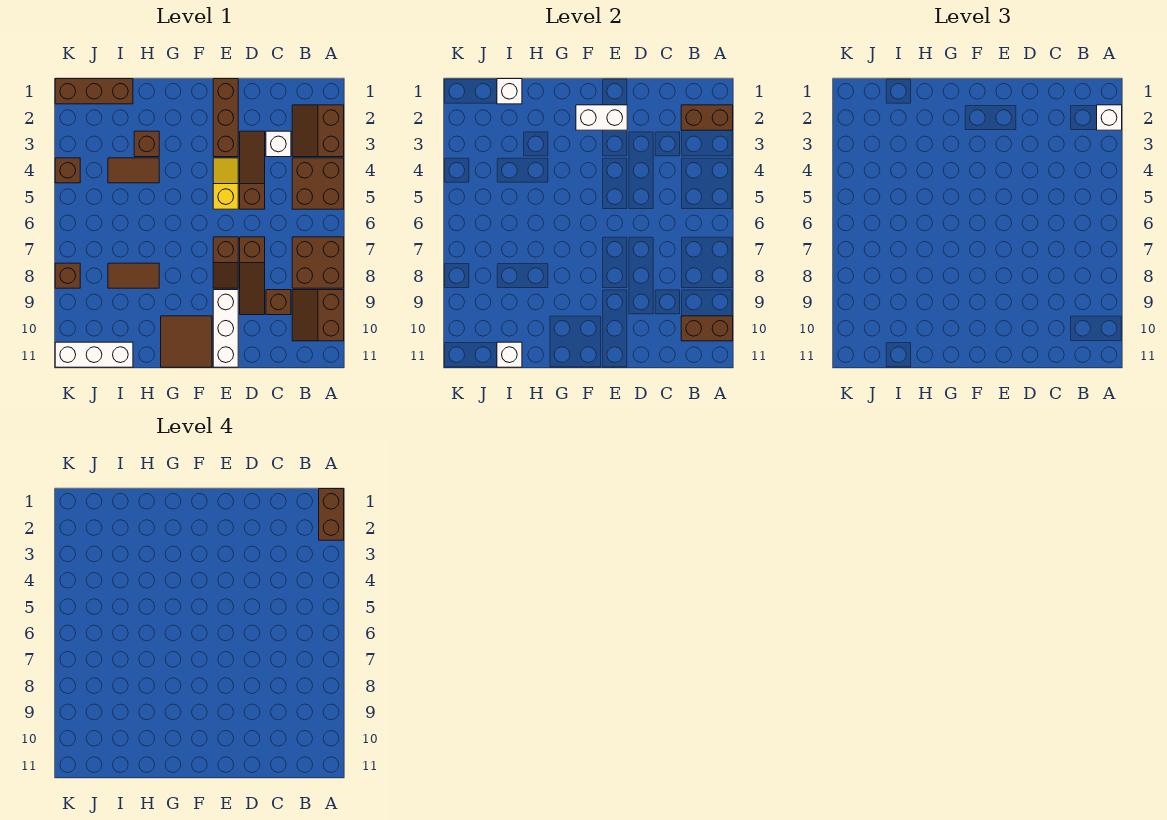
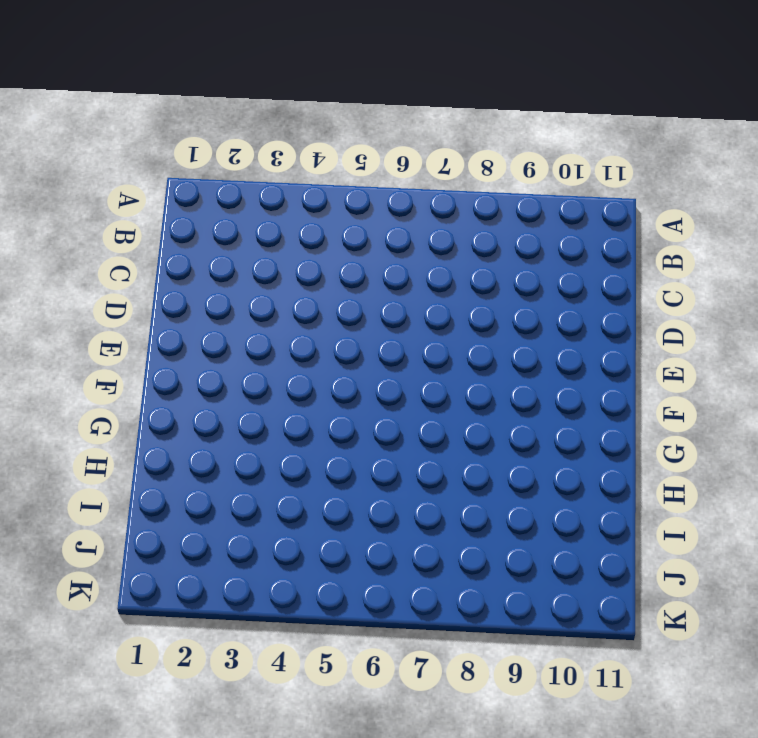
none -> brown slope A2:B3 level 1 top A
none -> brown brick A4:B5 level 1
none -> brown brick A7:B8 level 1

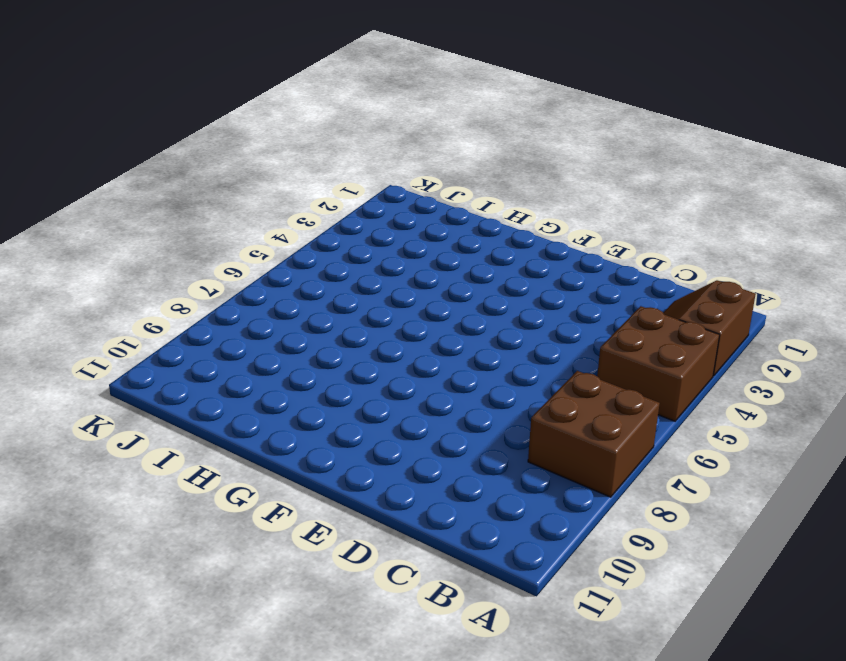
none -> brown slope A9:B10 level 1 top A
none -> white brick C3 level 1
none -> brown brick C9 level 1

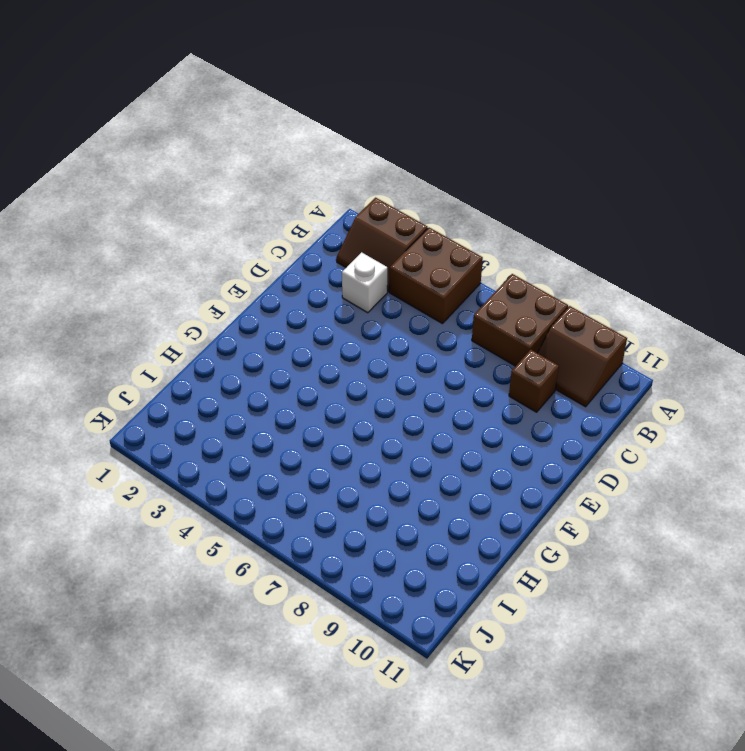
none -> brown slope D3:D5 level 1 top 5
none -> brown slope D7:D9 level 1 top 7
none -> brown brick E1:E3 level 1

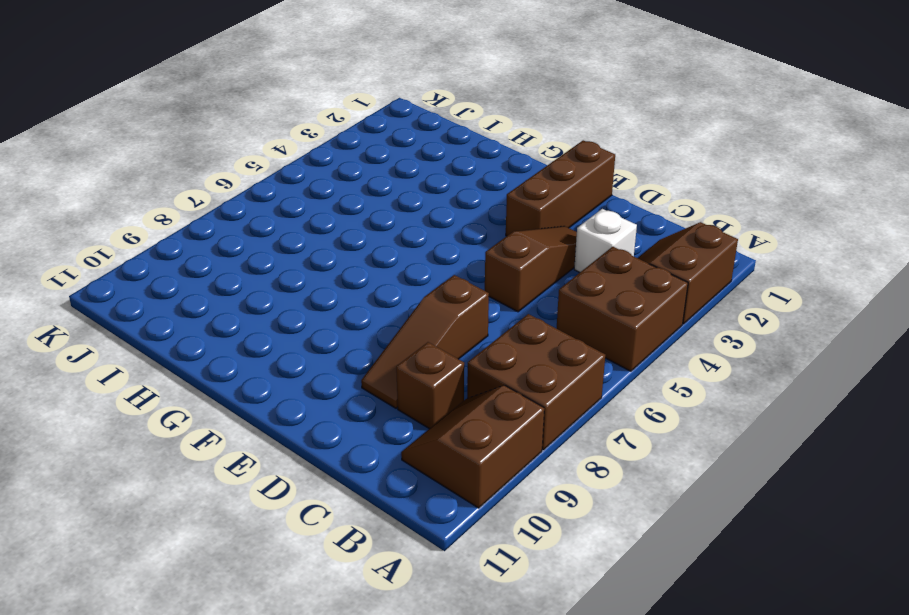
none -> yellow slope E4:E5 level 1 top 5
none -> brown slope E7:E8 level 1 top 7
none -> white brick E9:E11 level 1

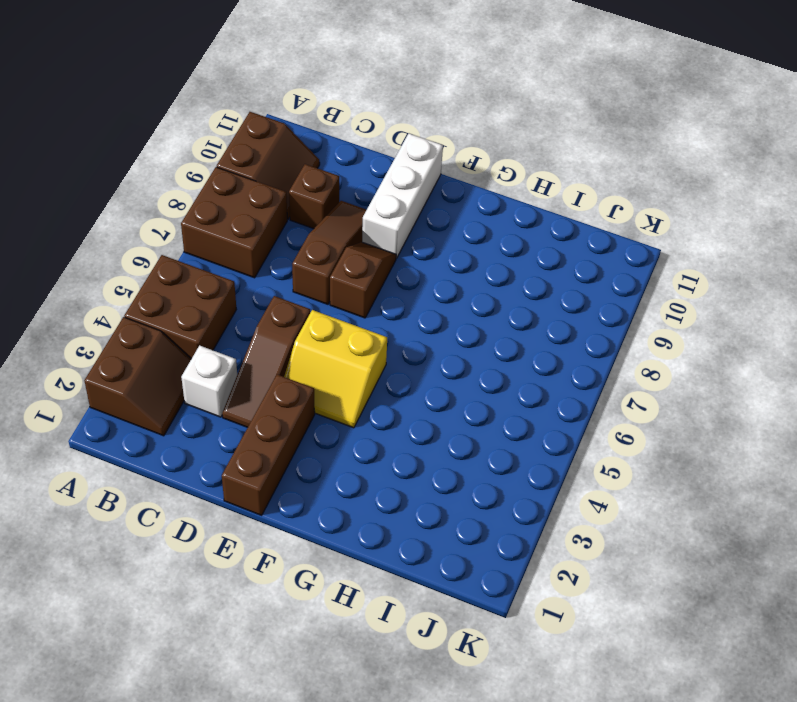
yellow slope E4:F5 level 1 top 5 -> yellow slope E4:E5 level 1 top 5
none -> brown tile F10:G11 level 1
none -> brown brick H3 level 1
none -> brown tile H4:I4 level 1

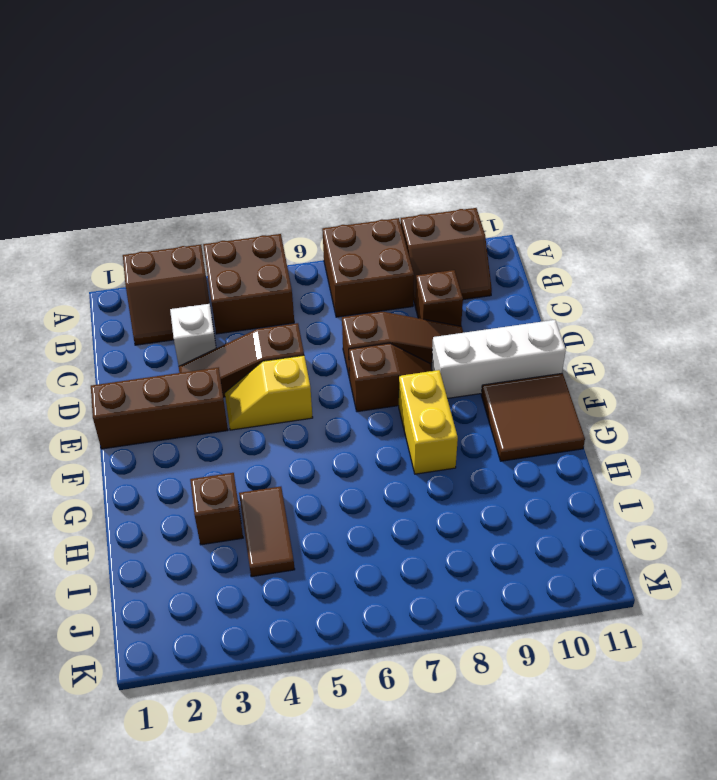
yellow brick F8:G8 level 1 -> none
none -> brown tile H8:I8 level 1
none -> brown brick I1:K1 level 1
none -> white brick I11:K11 level 1

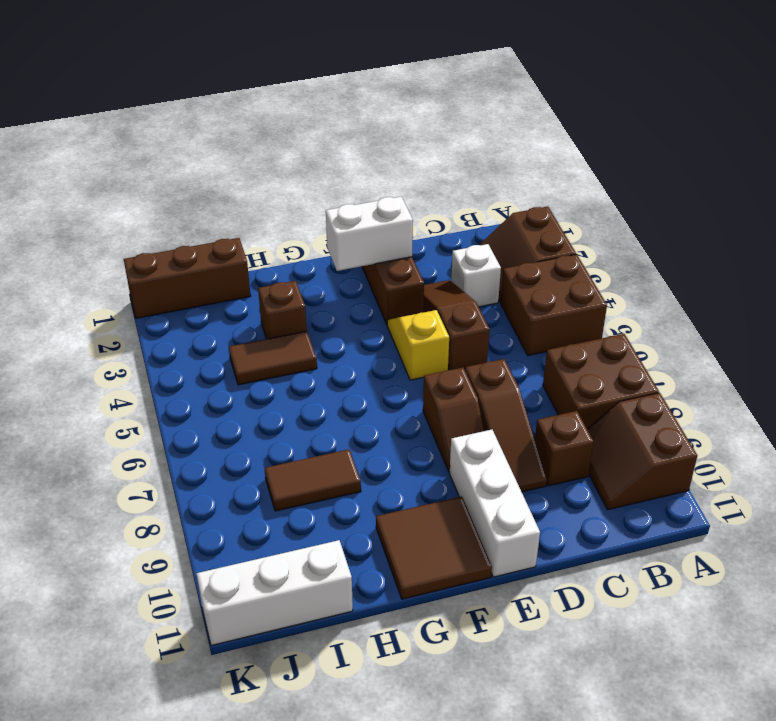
none -> brown brick K4 level 1
none -> brown brick K8 level 1
none -> brown brick A2:B2 level 2

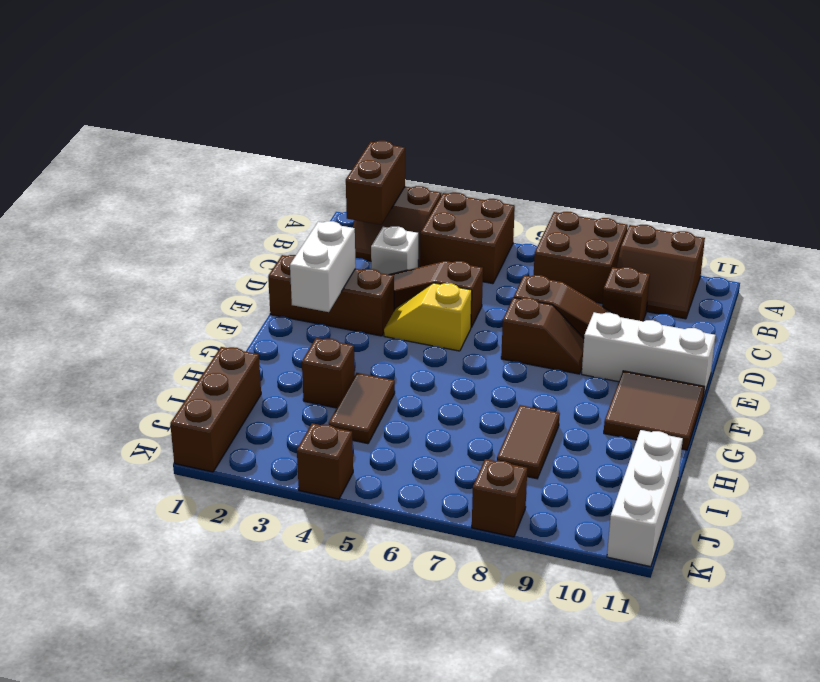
none -> brown brick A10:B10 level 2
none -> white brick I1 level 2
none -> white brick I11 level 2

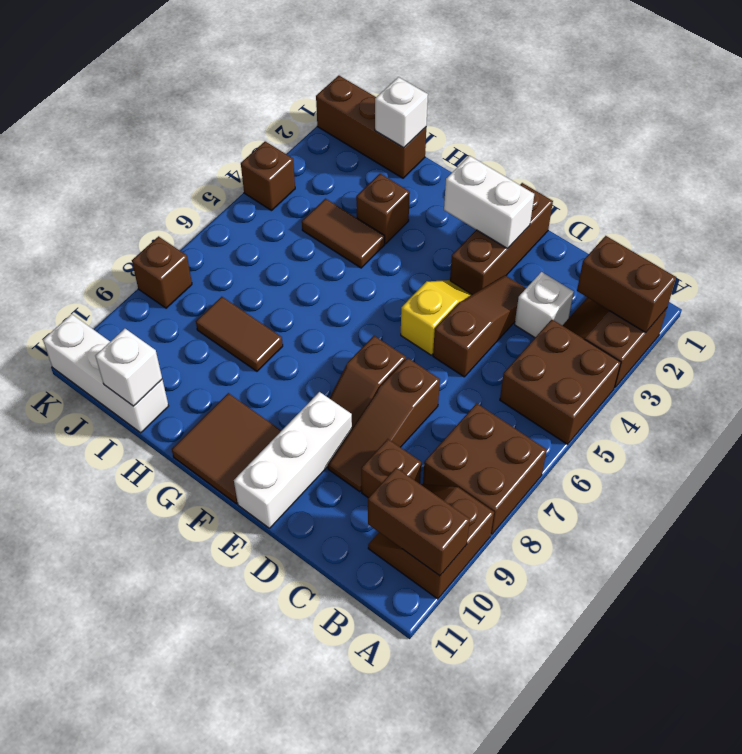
none -> white brick A2 level 3
none -> brown brick A1:A2 level 4

